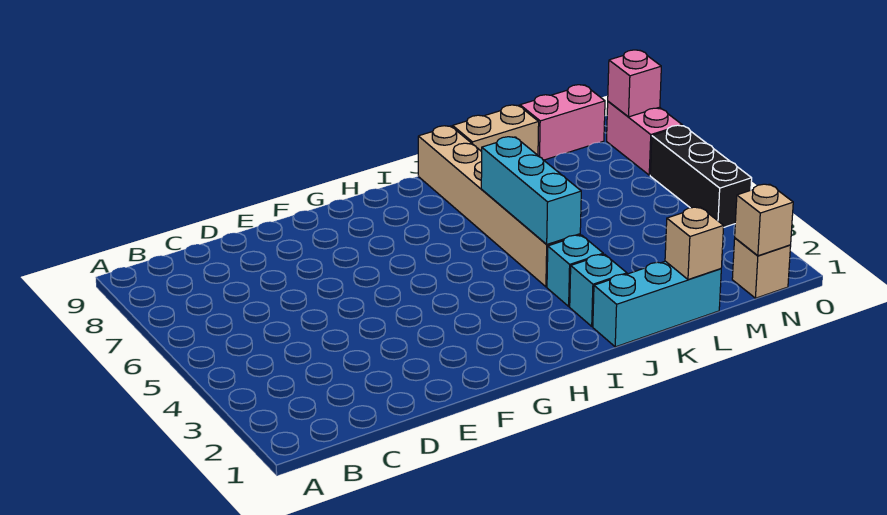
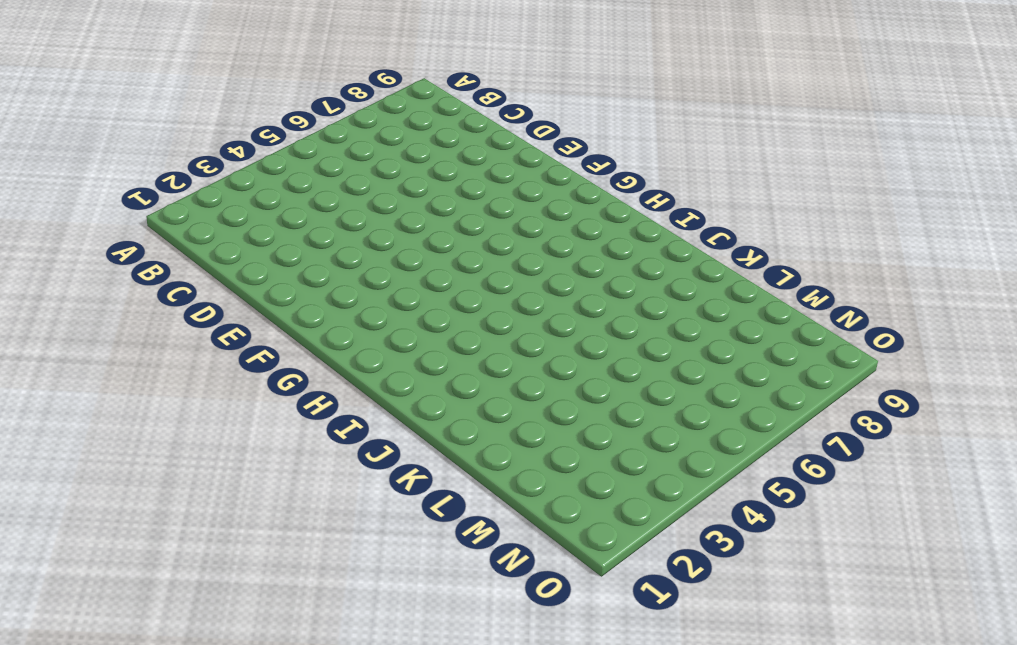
none -> cyan brick J1:L1 level 1
none -> cyan brick J2 level 1
none -> cyan brick J3 level 1

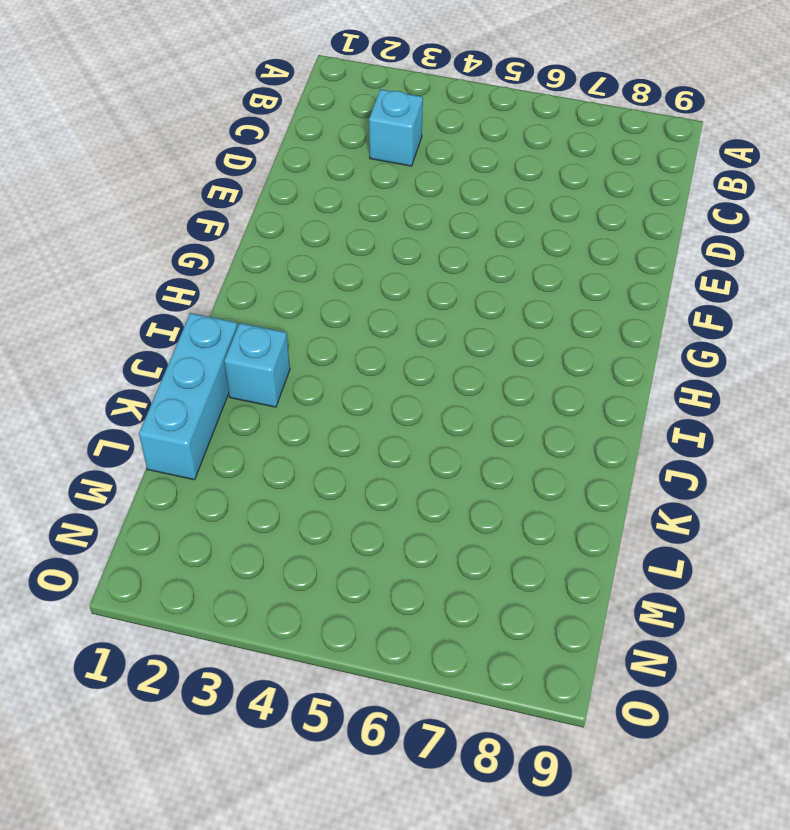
cyan brick C3 level 1 -> cyan brick J3 level 1
none -> tan brick J4:J9 level 1
none -> tan brick K9:L9 level 1
none -> pink brick M9:N9 level 1

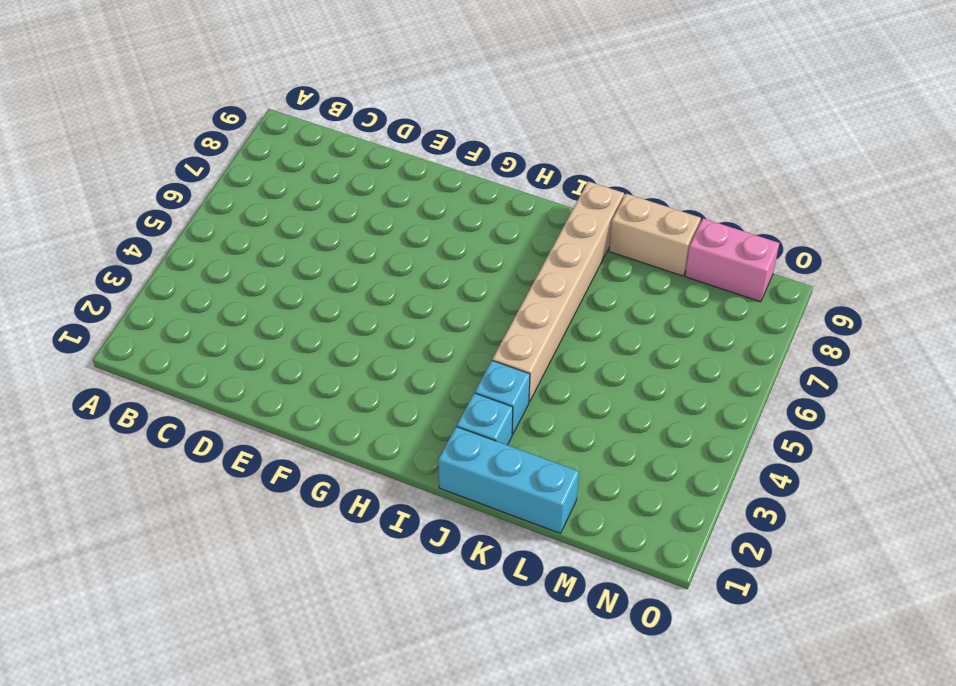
none -> tan brick N1 level 1
none -> black brick O4:O6 level 1
none -> pink brick O7:O8 level 1

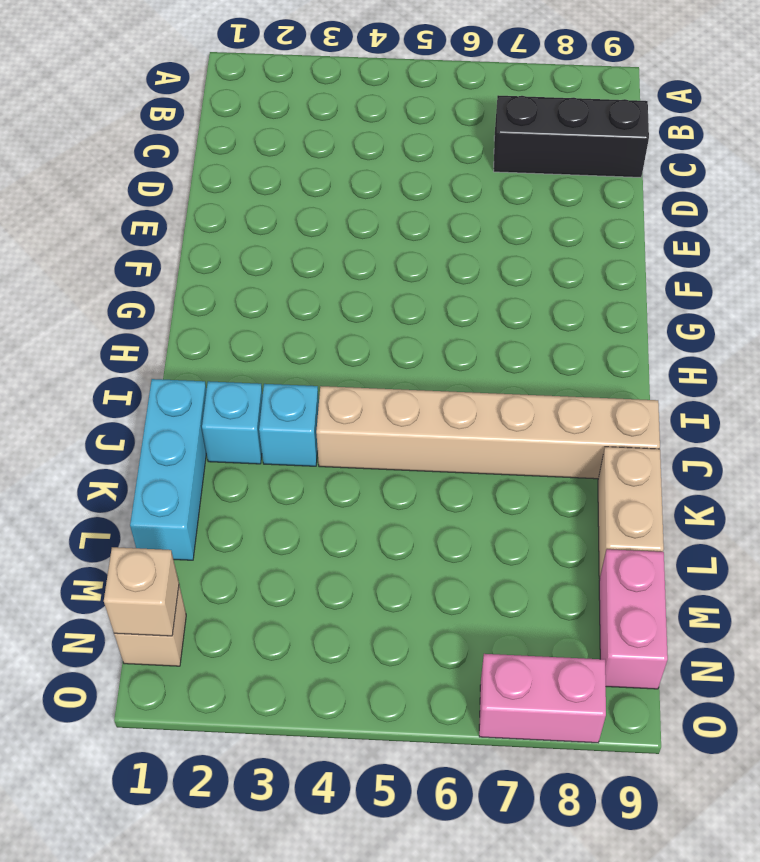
black brick C7:C9 level 1 -> black brick O4:O6 level 1
none -> cyan brick J4:J6 level 2
none -> tan brick L1 level 2
none -> pink brick O8 level 2

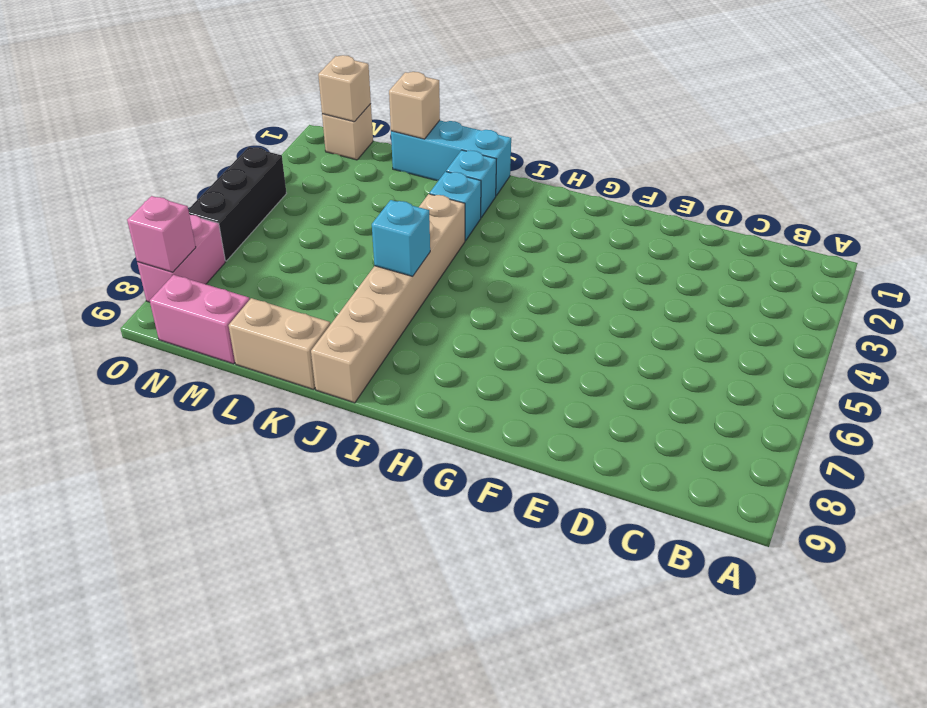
cyan brick J6 level 2 -> cyan brick J4:J6 level 2

